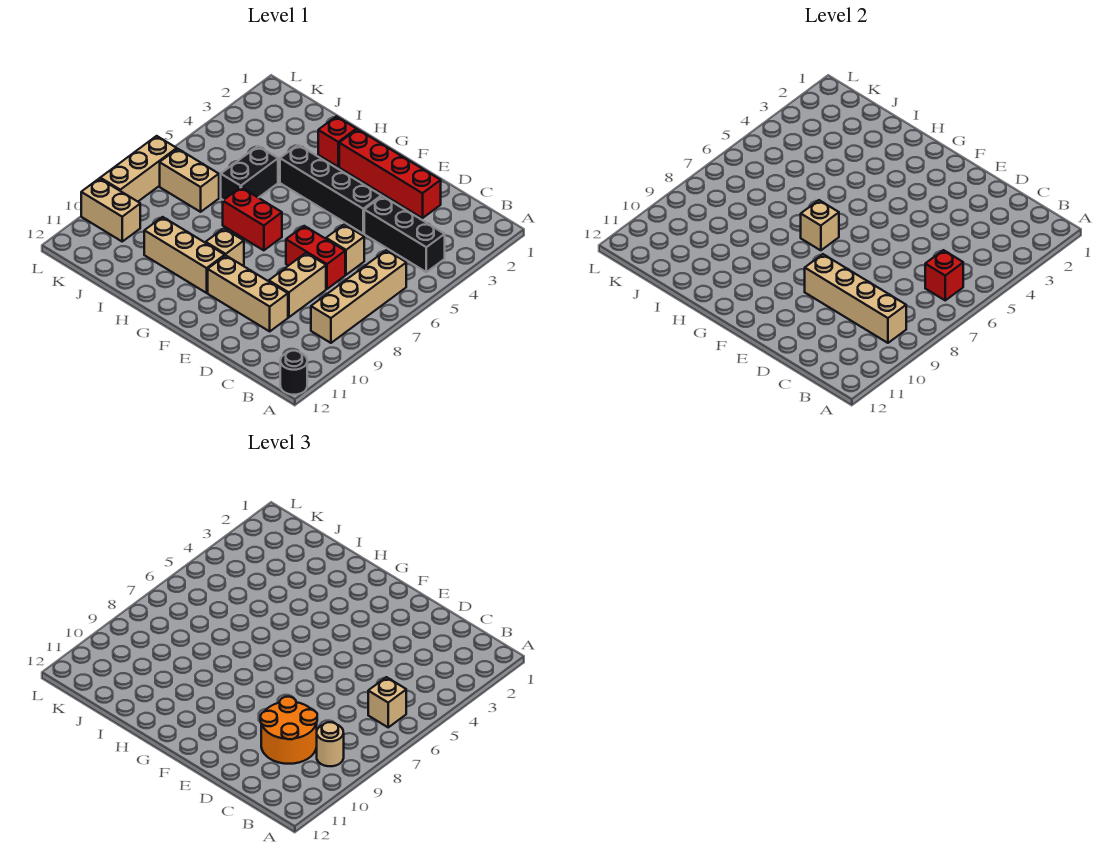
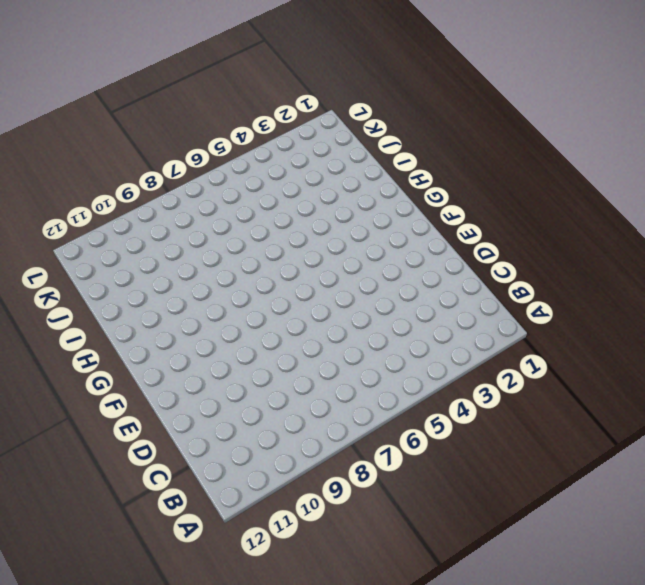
none -> black round brick A12 level 1
none -> black brick B4:D4 level 1
none -> tan brick B6:B9 level 1

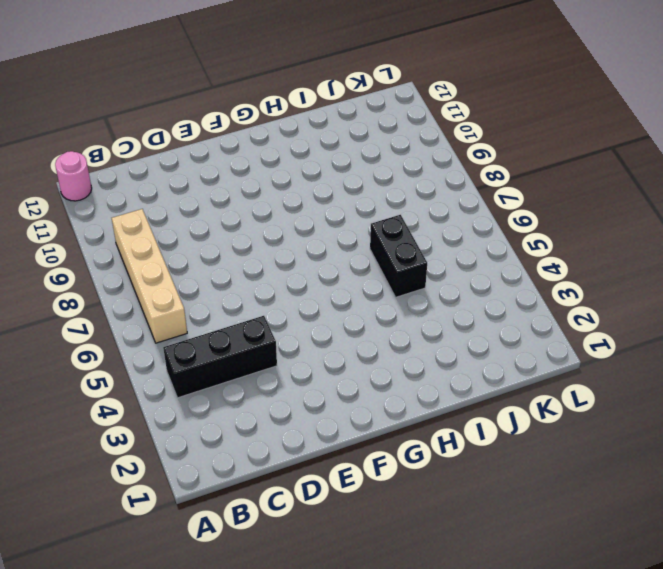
pink round brick A12 level 1 -> black round brick A12 level 1
none -> red brick D2:G2 level 1
none -> tan brick D6 level 1
none -> red brick D7:E7 level 1

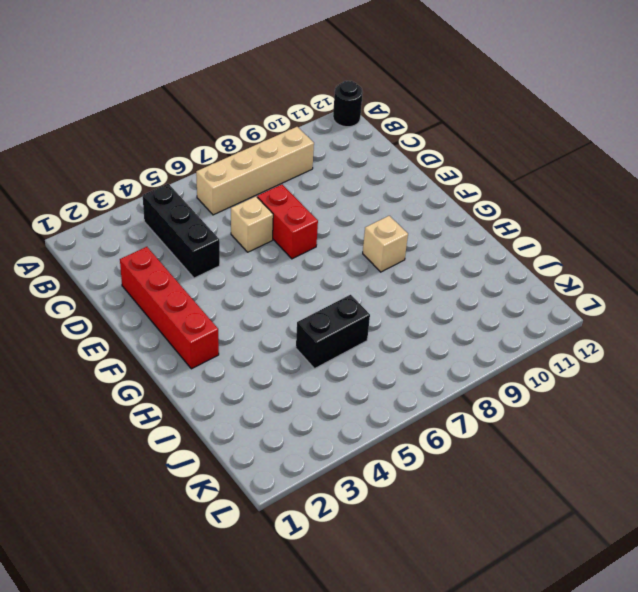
none -> tan brick D8:D9 level 1
none -> tan brick D10:F10 level 1
none -> black brick E4:H4 level 1

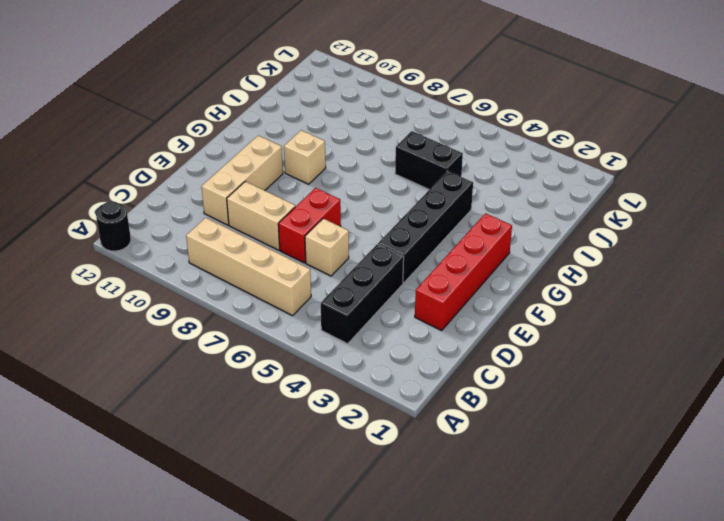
none -> red brick G7:H7 level 1
none -> tan brick G10:I10 level 1
none -> red brick H2 level 1

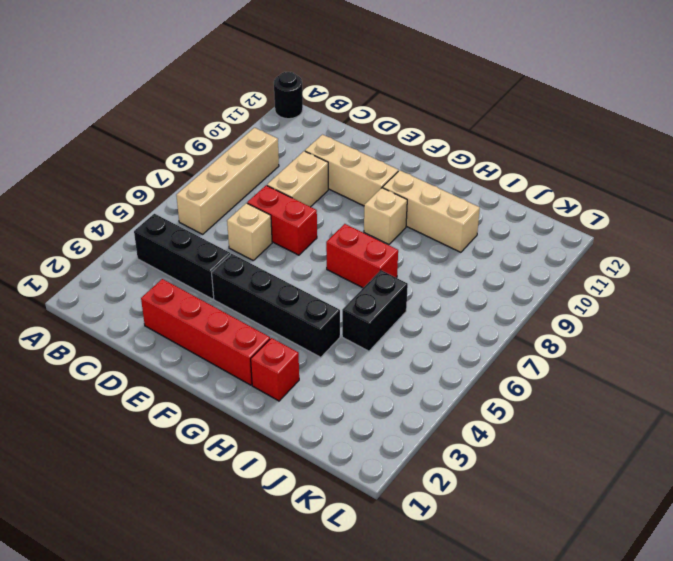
none -> tan brick J7:K7 level 1
none -> tan brick K10:L10 level 1
none -> tan brick L7:L9 level 1

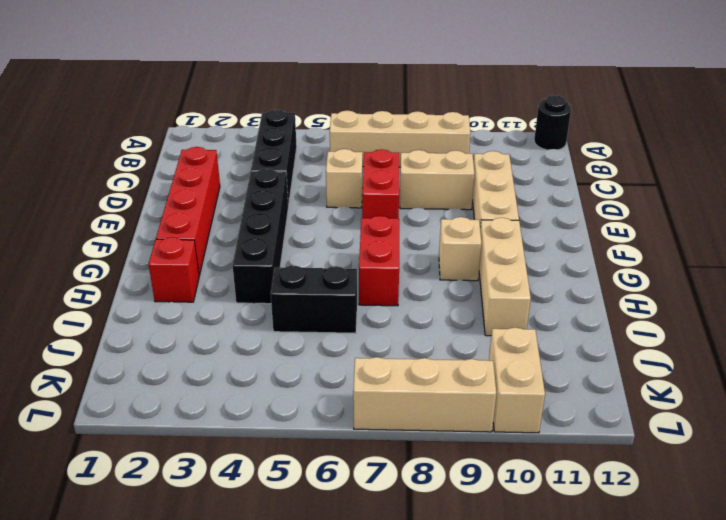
none -> tan brick J7:K7 level 1
none -> red brick B6 level 2
none -> tan brick B9:E9 level 2

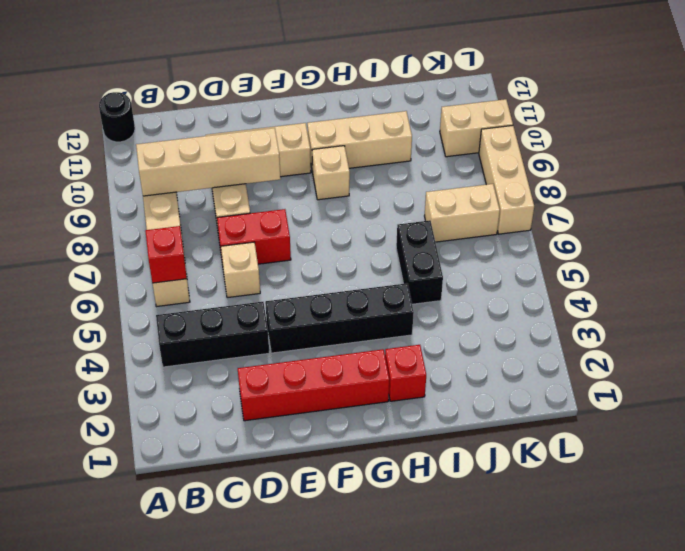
none -> red brick G7:H7 level 1
none -> tan brick G7 level 2
none -> tan brick B6 level 3

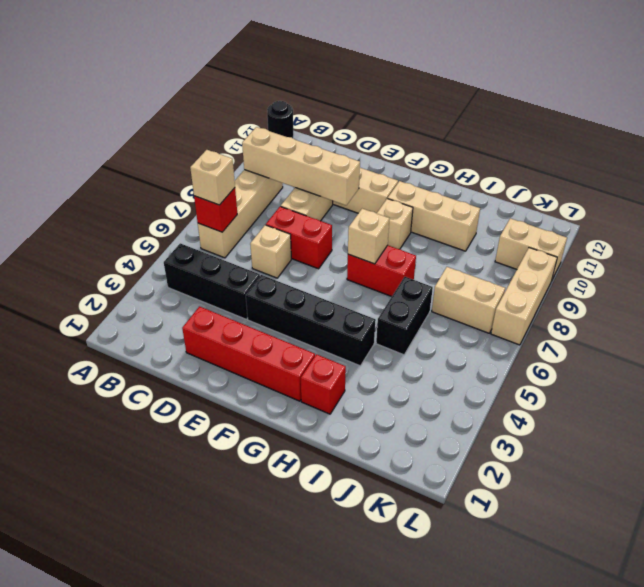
none -> tan round brick B9 level 3
none -> orange round brick C9:D10 level 3

